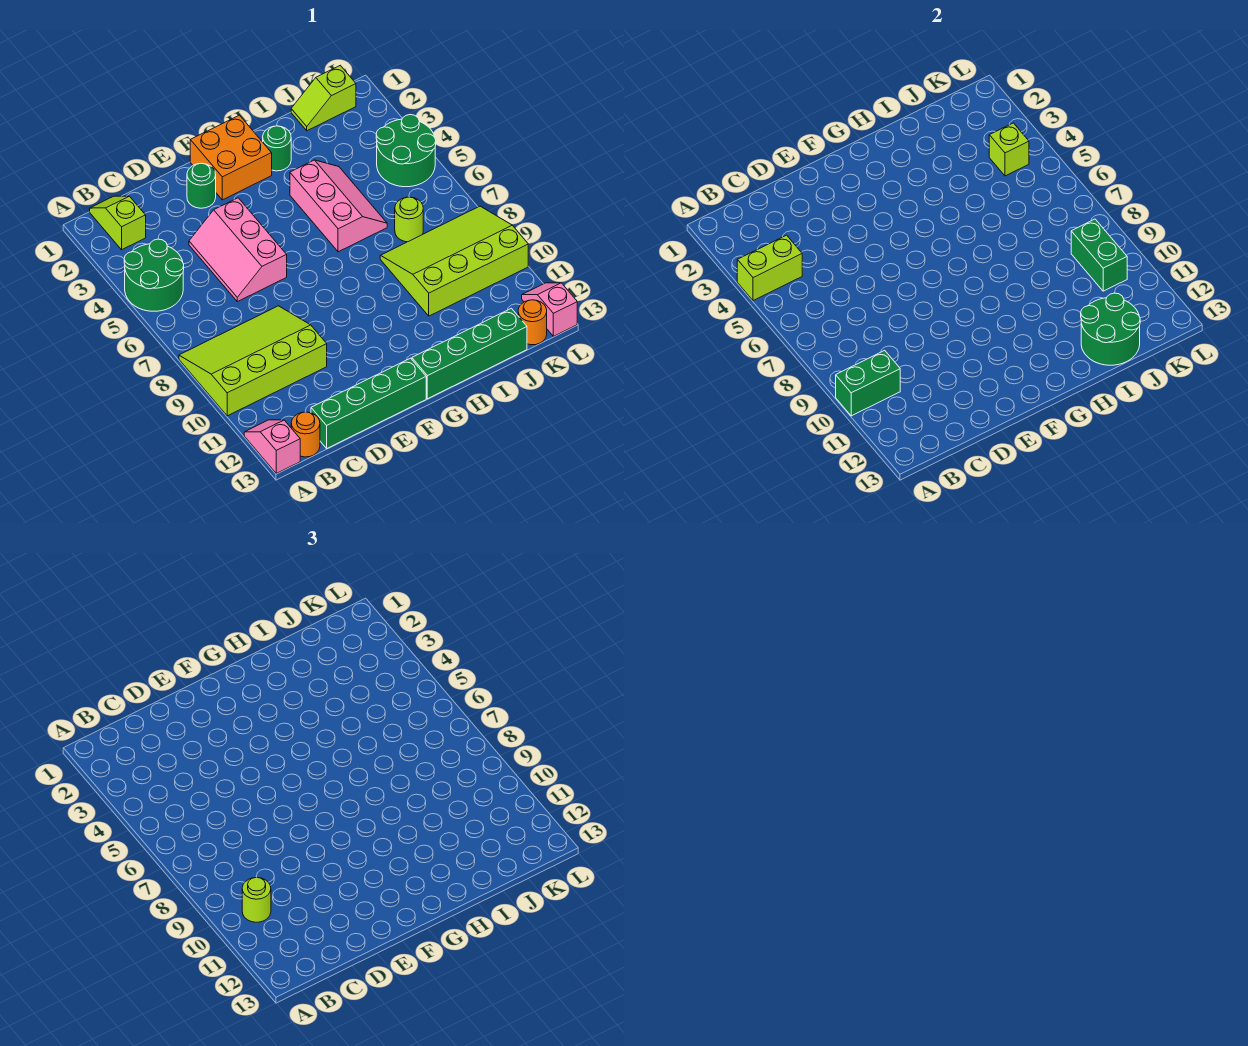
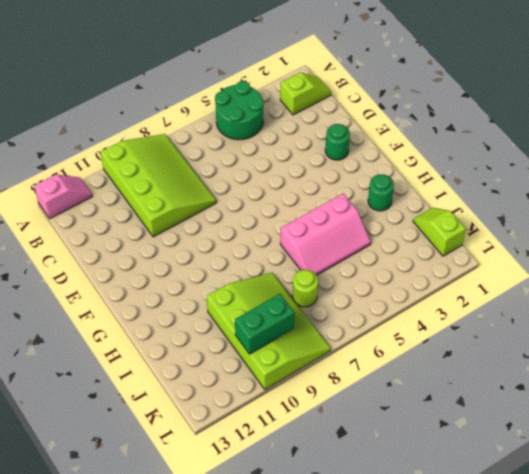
none -> orange round brick B13 level 1
none -> green brick C13:F13 level 1
none -> pink slope D4:E6 level 1 top E

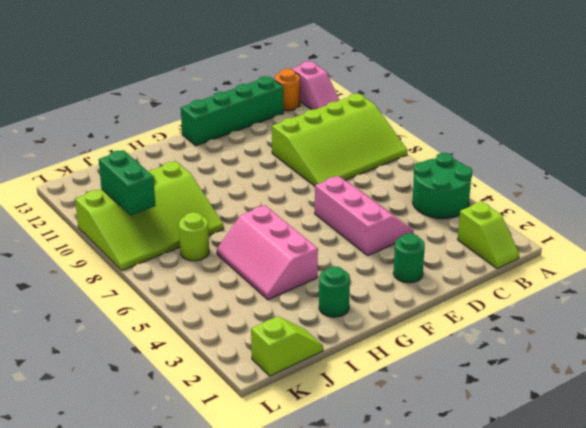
none -> orange brick F1:G2 level 1
none -> green brick G13:J13 level 1
none -> green round brick K4:L5 level 1

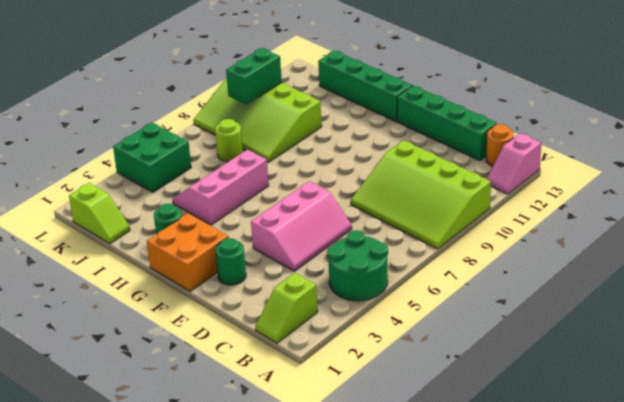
green brick K4:L5 level 1 -> green round brick K4:L5 level 1
none -> orange round brick K13 level 1
none -> pink slope L12:L13 level 1 top 13
none -> lime brick A4:B4 level 2

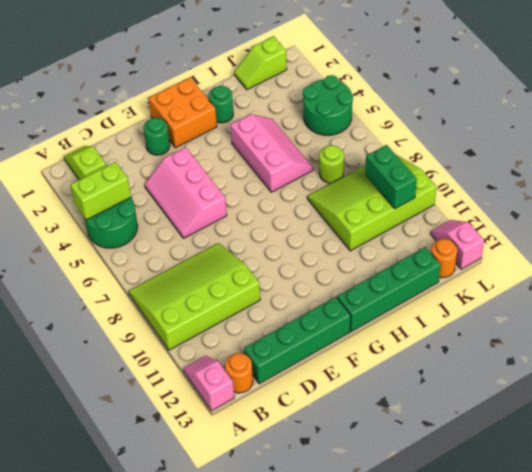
none -> green brick A10:B10 level 2
none -> green round brick I12:J13 level 2
none -> lime brick K4 level 2

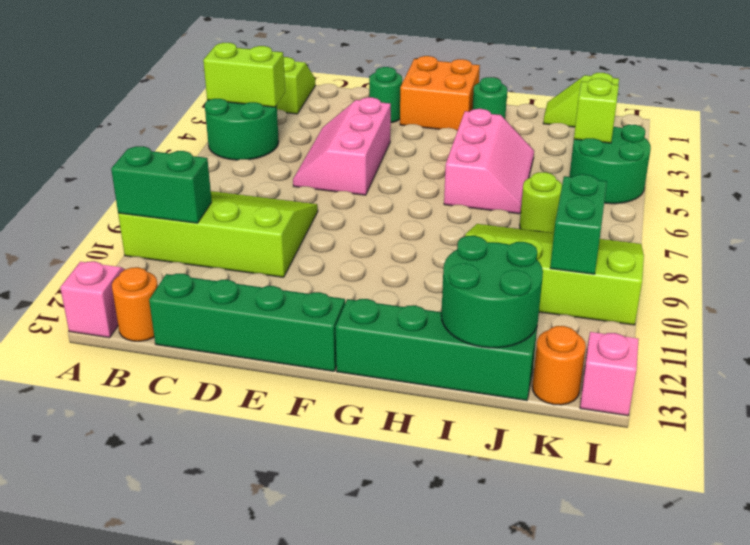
none -> lime round brick B10 level 3

